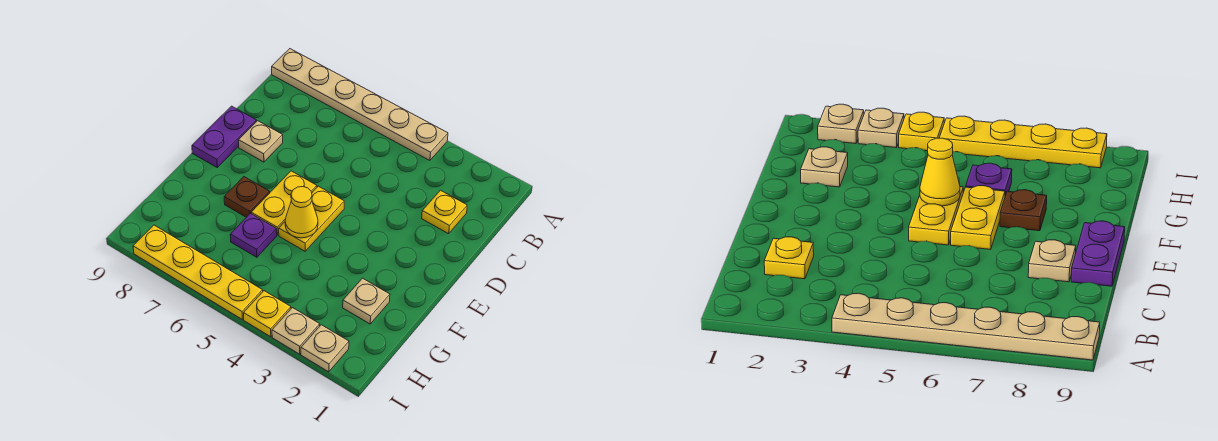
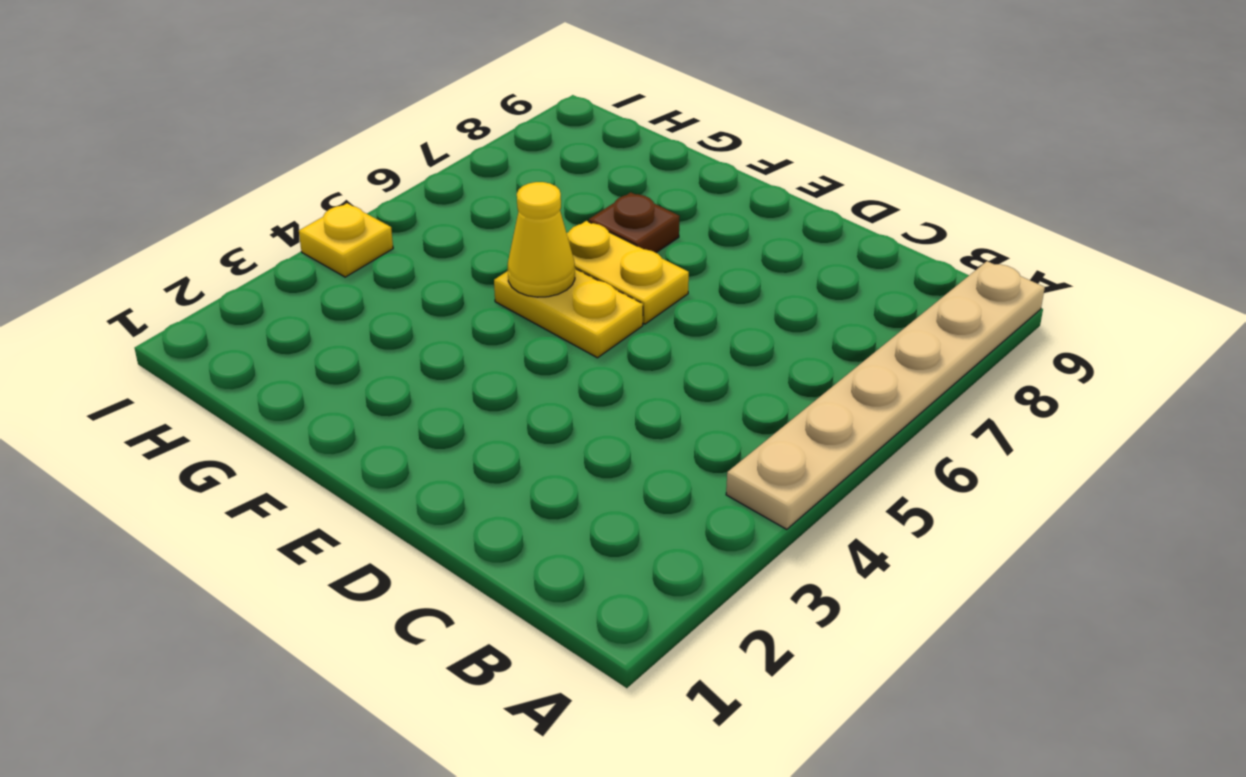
none -> yellow plate C2 level 1
none -> tan plate D8 level 1
none -> purple plate D9:E9 level 1

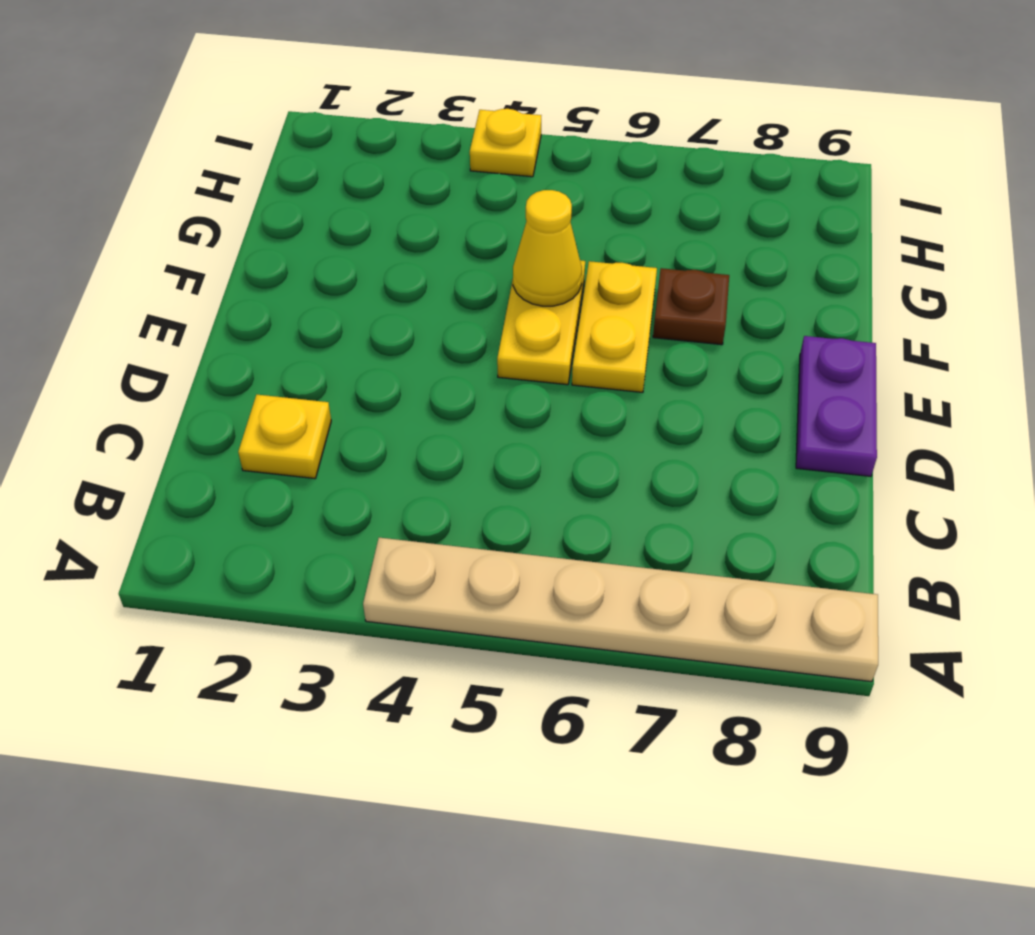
none -> tan plate D8 level 1
none -> tan plate G2 level 1
none -> purple plate G6 level 1

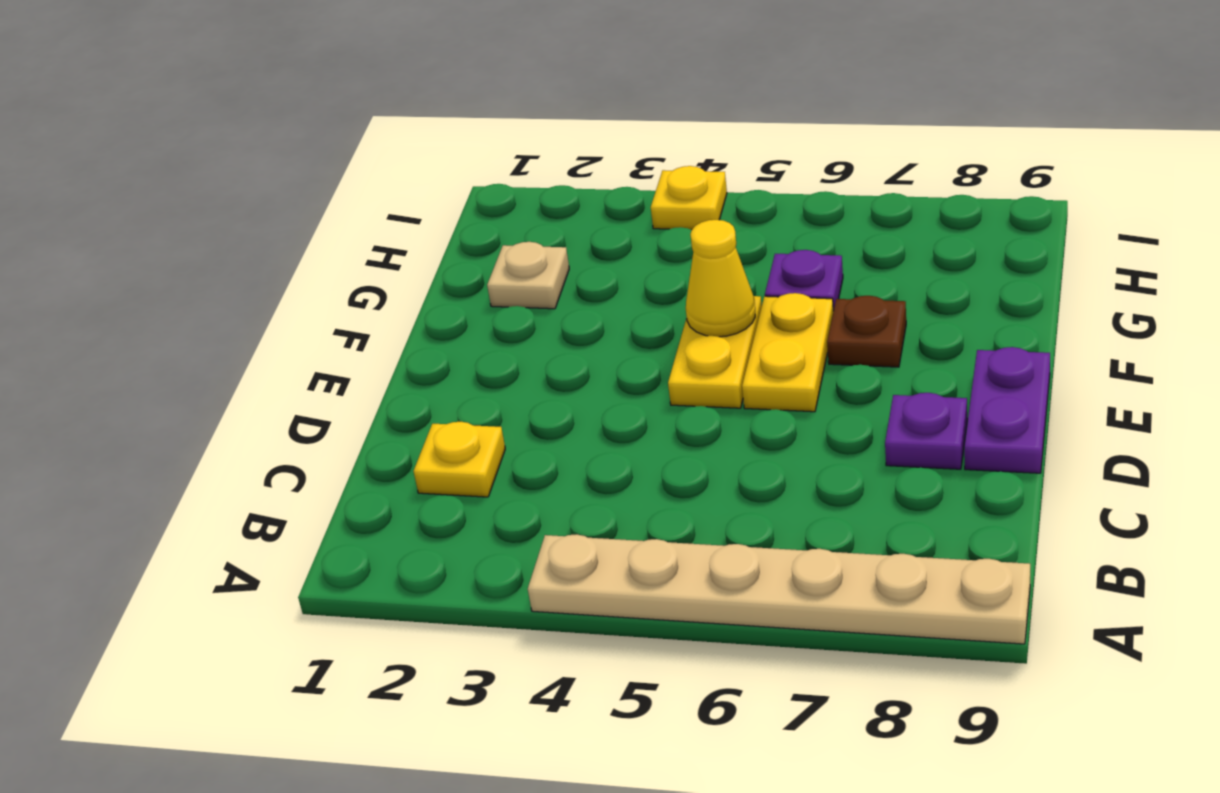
purple plate D8 level 1 -> tan plate D8 level 1
none -> tan plate I2 level 1
none -> tan plate I3 level 1
none -> yellow plate I5:I8 level 1

